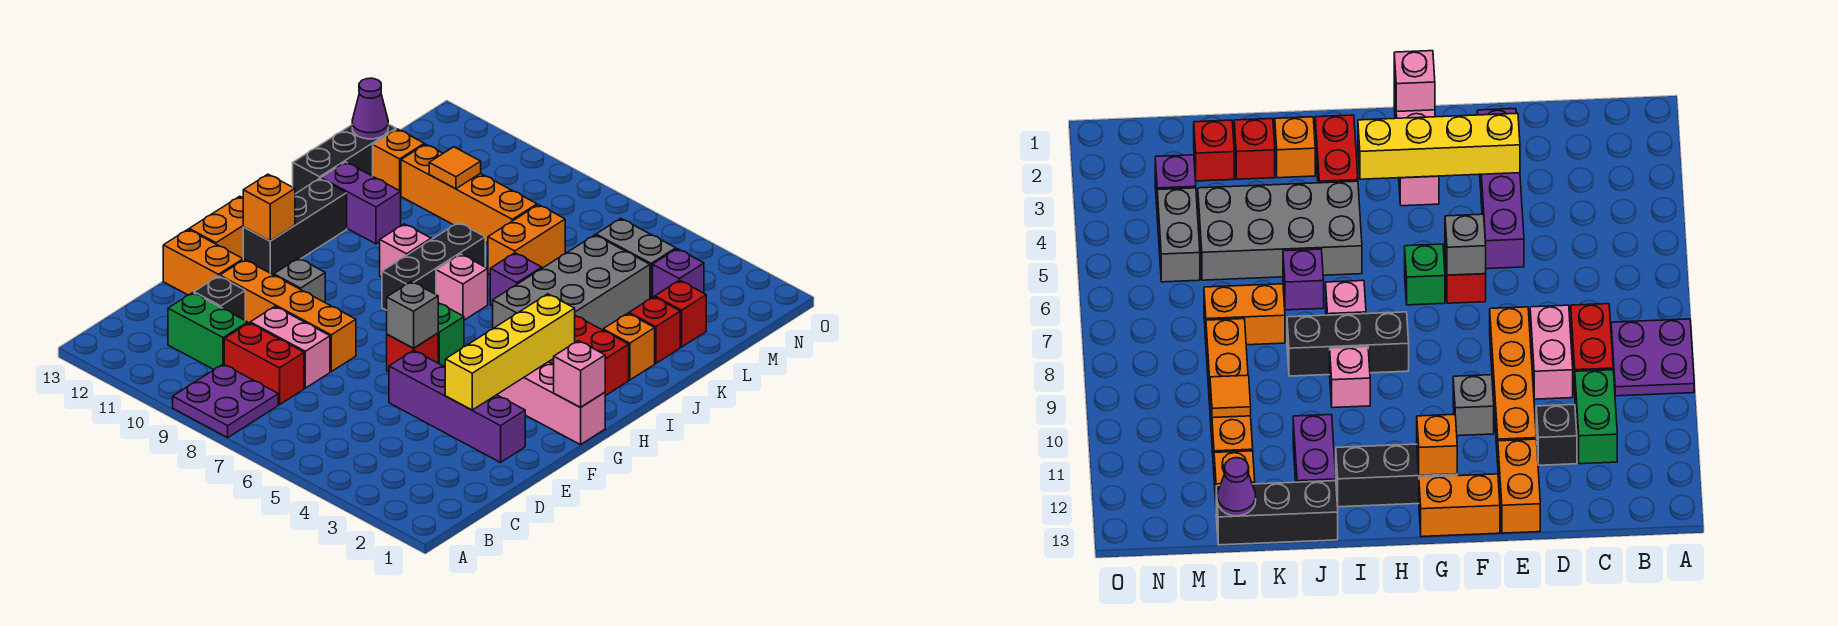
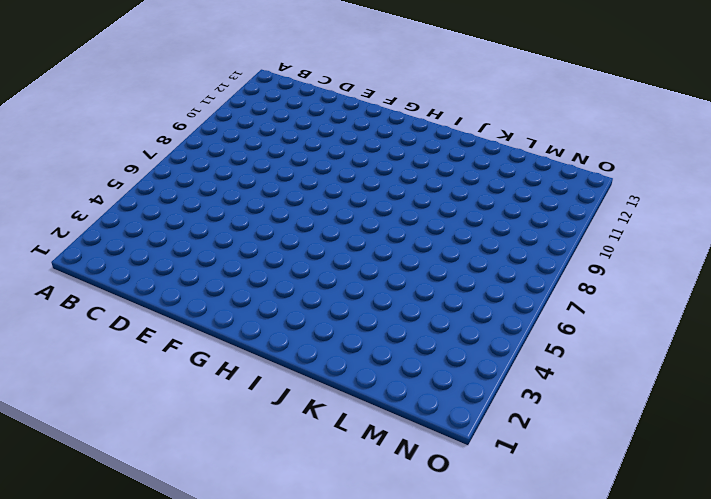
none -> purple plate A8:B9 level 1
none -> red brick C8:C9 level 1
none -> green brick C10:C11 level 1
none -> pink brick D8:D9 level 1

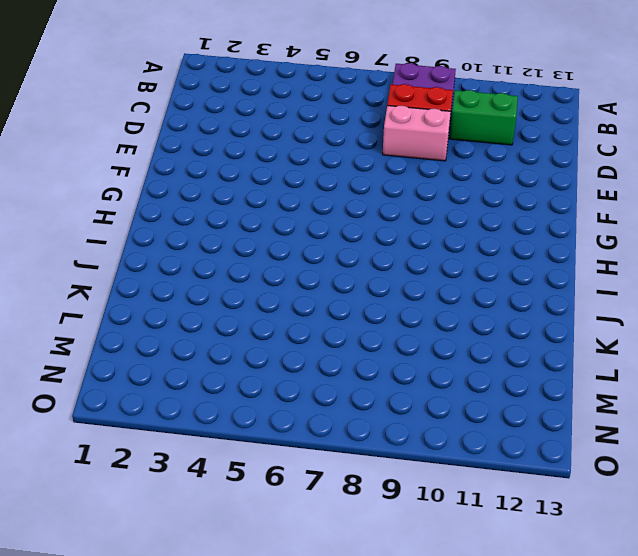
none -> black brick D11 level 1
none -> purple brick E2:E5 level 1
none -> orange brick E8:E11 level 1
none -> orange brick E12:E13 level 1

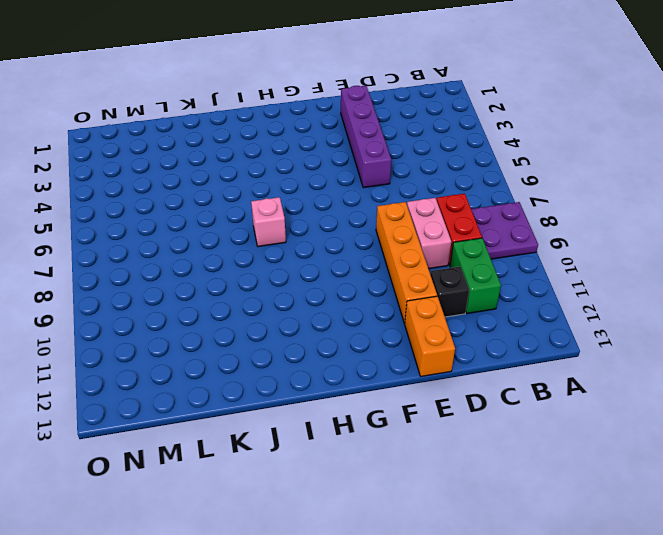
none -> red brick F6 level 1
none -> grey brick F10 level 1
none -> orange brick F13:G13 level 1
none -> pink brick G1:G3 level 1

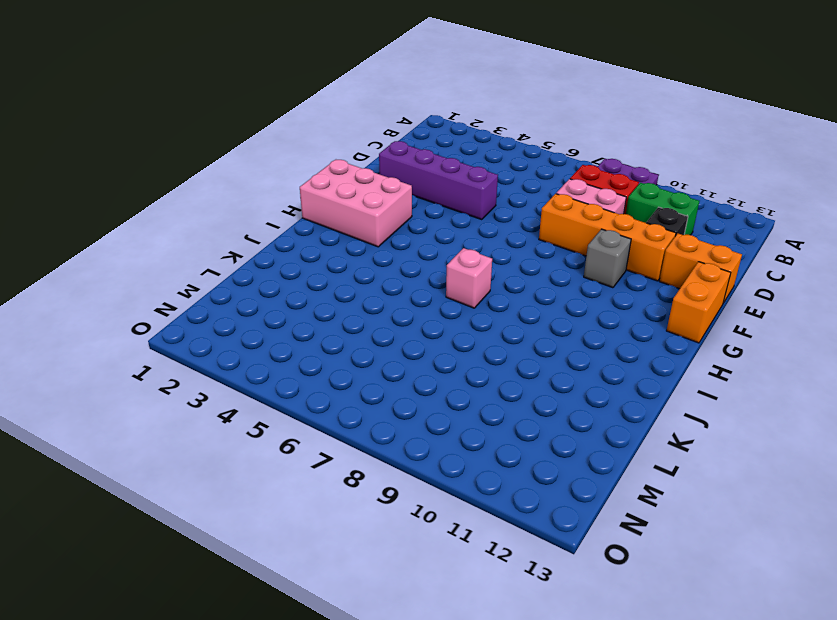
pink brick G1:H3 level 1 -> pink brick G1:G3 level 1
none -> red brick F6 level 1
none -> green brick G6 level 1
none -> black brick G12:I12 level 1
none -> black brick H8:J8 level 1

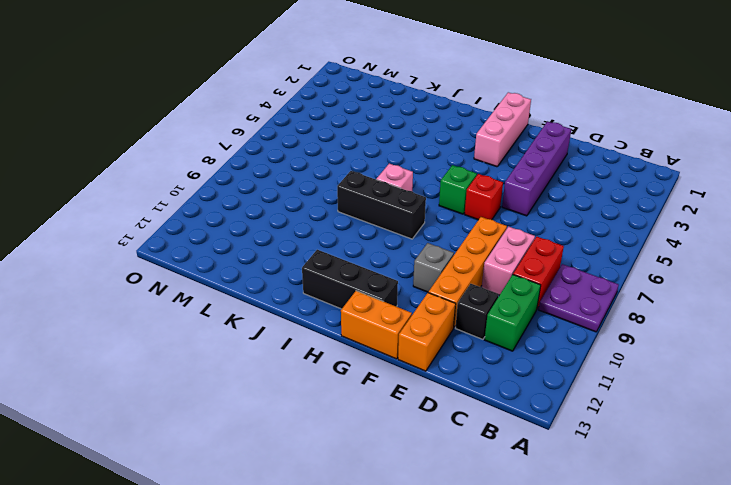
none -> red brick I2:I3 level 1
none -> grey brick I4:L5 level 1
none -> pink brick I9 level 1
none -> orange brick J2 level 1

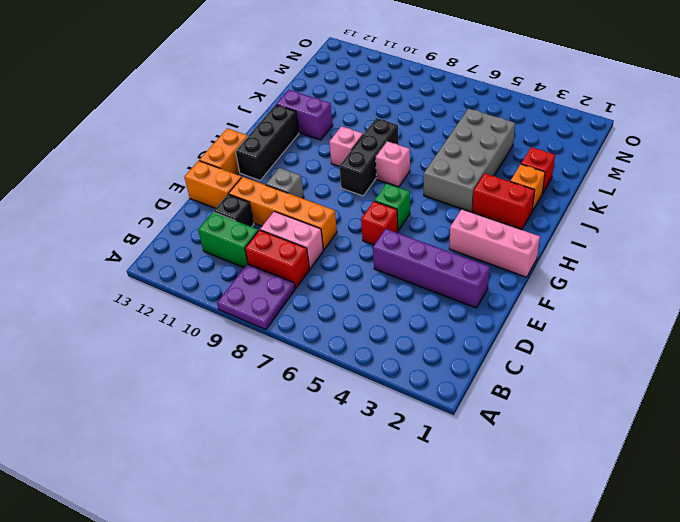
none -> purple brick J6 level 1
none -> black brick J13:L13 level 1
none -> orange brick K7:L7 level 1
none -> red brick L2 level 1

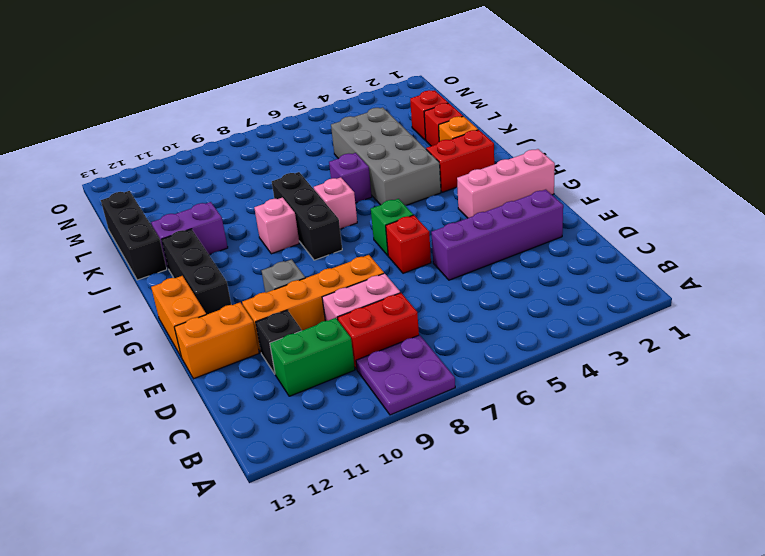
none -> orange brick K7:L7 level 1
none -> orange brick L8:L11 level 1
none -> orange brick L12 level 1
none -> purple brick M3 level 1

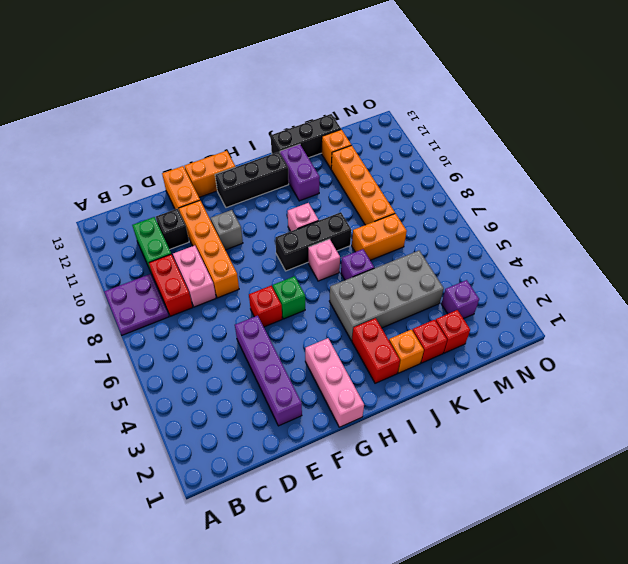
none -> grey brick M4:M5 level 1
none -> yellow brick E3:H3 level 2
none -> grey brick F6 level 2
none -> pink brick G1 level 2

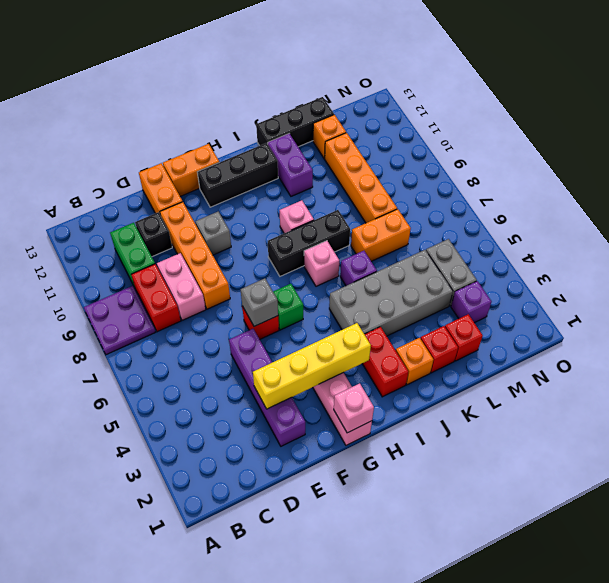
none -> orange brick G12 level 2
none -> orange tile L10 level 2
none -> purple cone L13 level 2

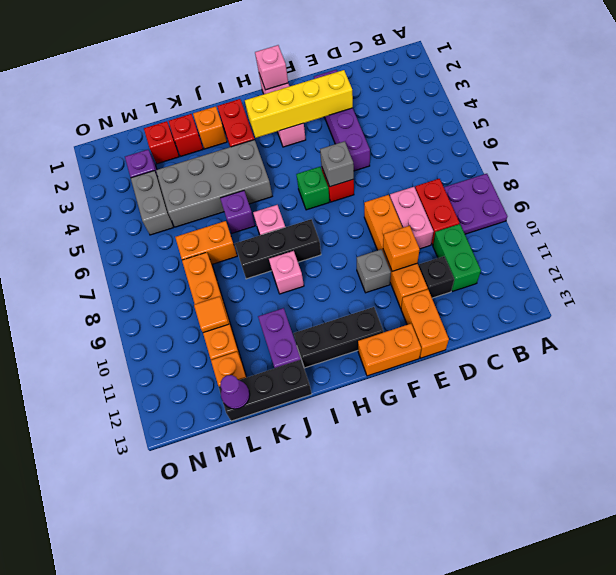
orange brick E10 level 2 -> orange brick G12 level 2

